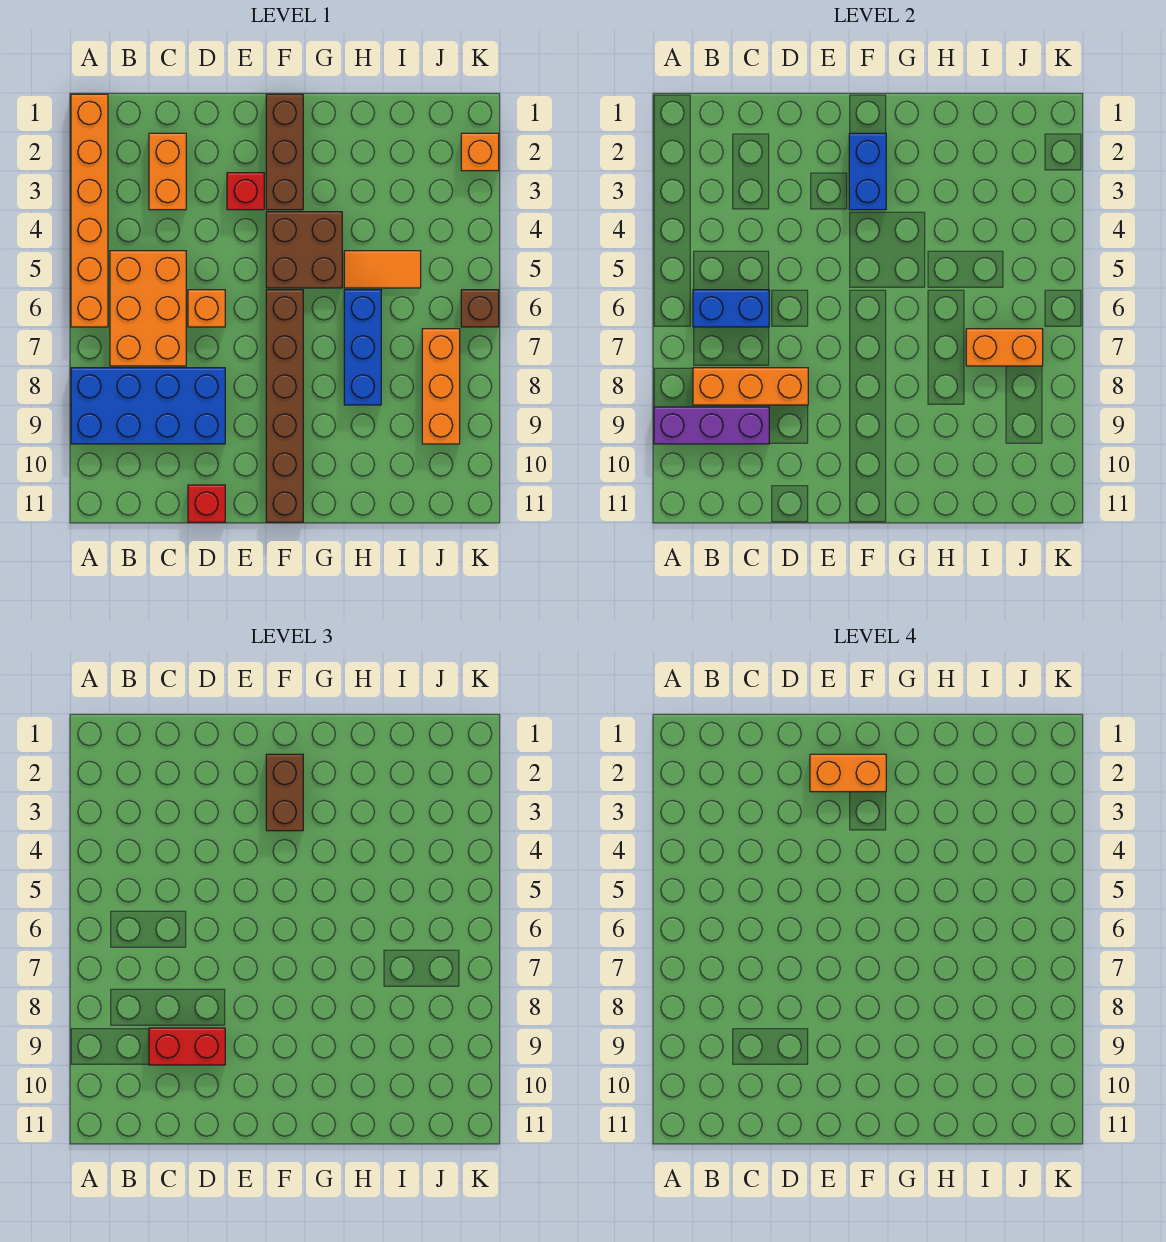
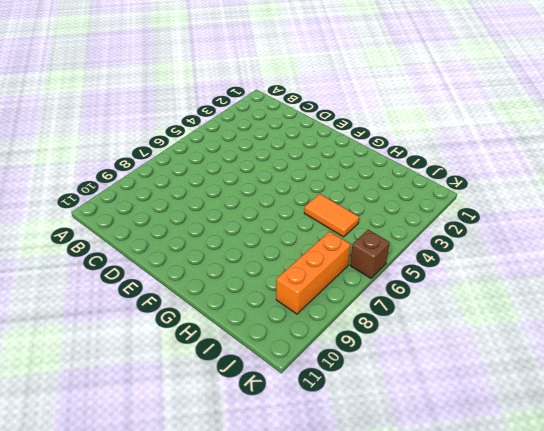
none -> orange brick A1:A6 level 1
none -> blue brick A8:D9 level 1
none -> orange brick B5:C7 level 1

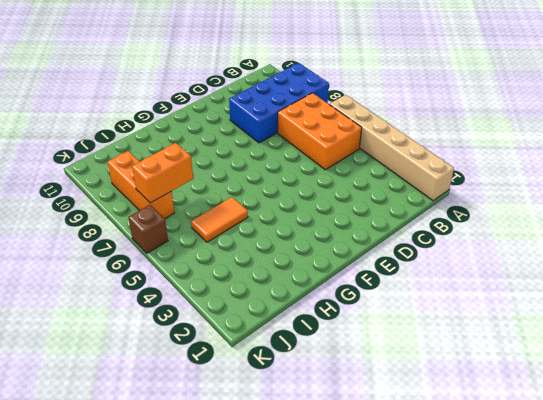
tan brick A1:A6 level 1 -> orange brick A1:A6 level 1
none -> orange brick C2:C3 level 1
none -> orange brick D6 level 1
none -> red brick D11 level 1

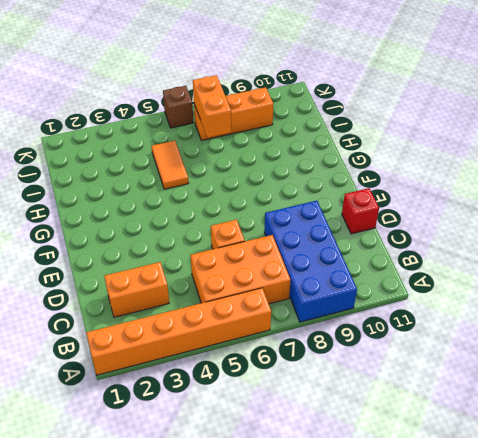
none -> red brick E3 level 1
none -> brown brick F1:F3 level 1
none -> brown brick F4:G5 level 1

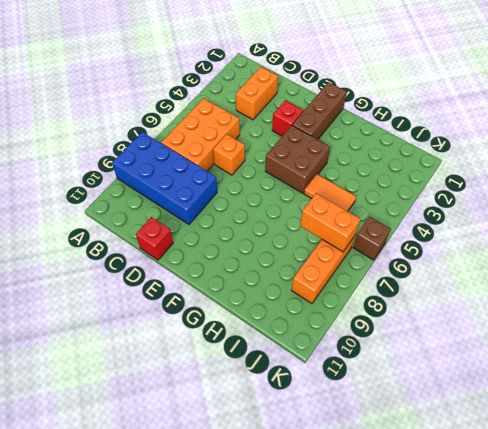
none -> orange brick A1:A6 level 1
none -> brown brick F6:F11 level 1
none -> blue brick H6:H8 level 1

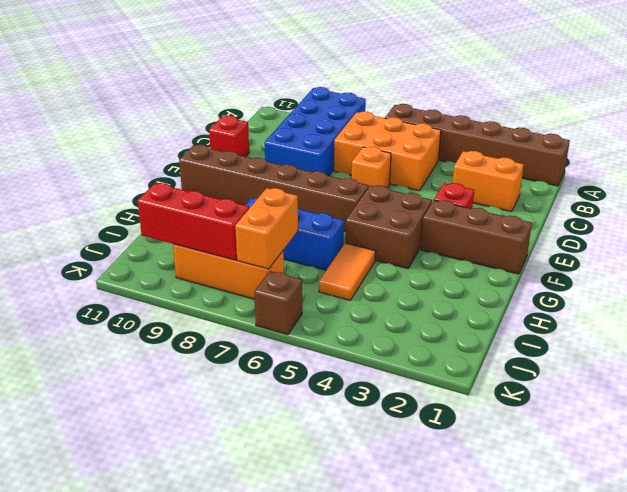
brown brick A1:A6 level 1 -> orange brick A1:A6 level 1
red brick J8:J10 level 2 -> none
none -> orange brick K2 level 1
none -> purple brick A9:C9 level 2
none -> blue brick B6:C6 level 2

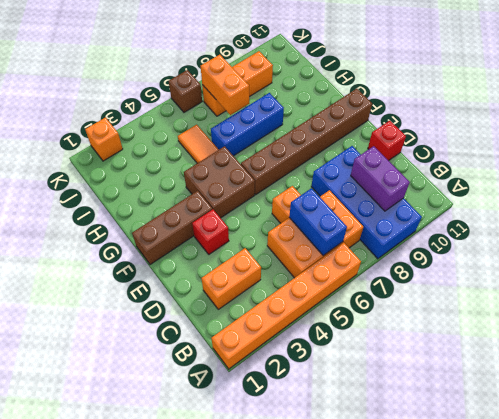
purple brick B9:C9 level 2 -> purple brick A9:C9 level 2
none -> orange brick B8:D8 level 2
none -> blue brick F2:F3 level 2
none -> red brick C9:D9 level 3

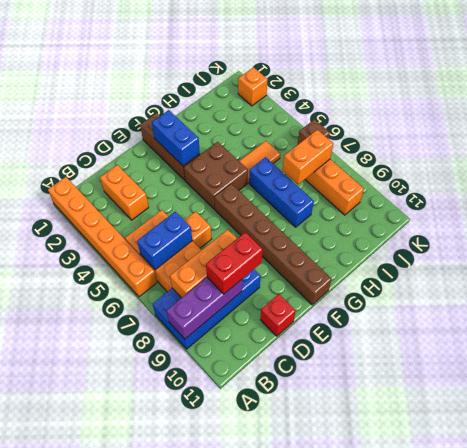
none -> red brick E3 level 1
none -> brown brick F2:F3 level 3
none -> orange brick E2:F2 level 4

